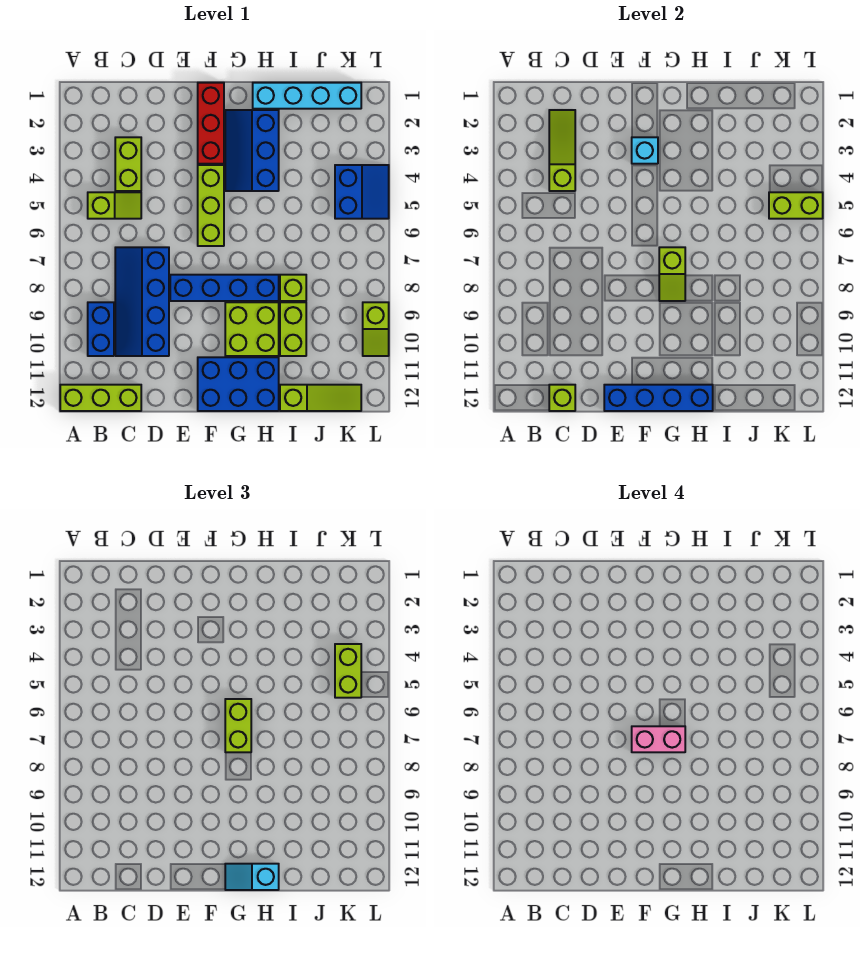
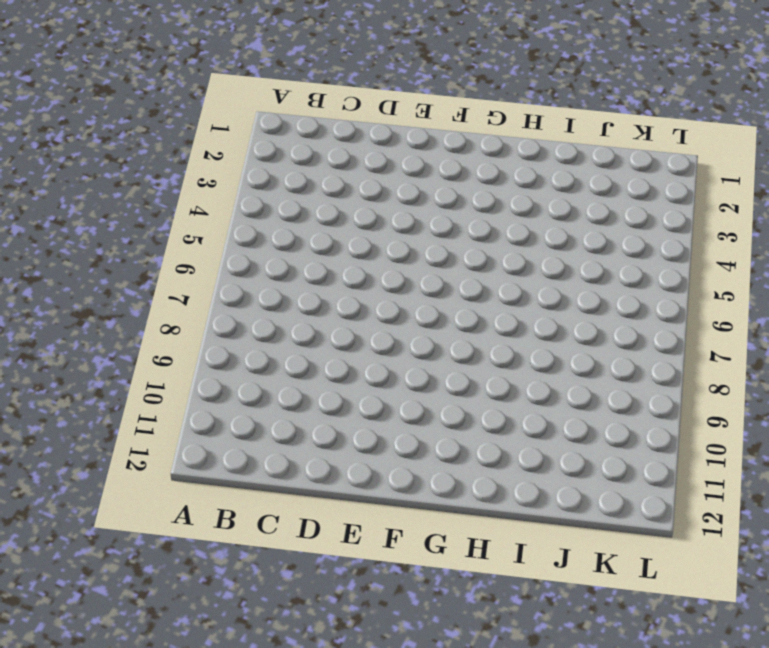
none -> lime brick A12:C12 level 1
none -> lime slope B5:C5 level 1 top B
none -> blue brick B9:B10 level 1

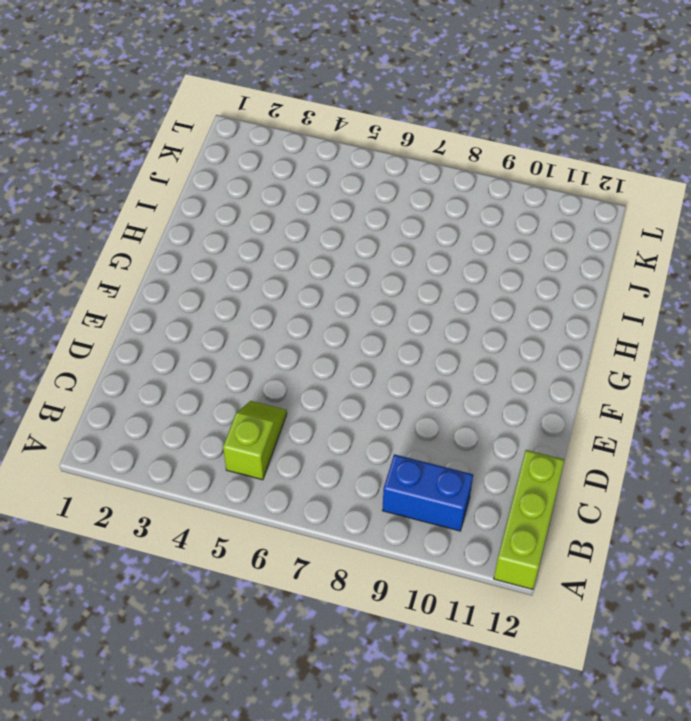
none -> lime brick C3:C4 level 1
none -> blue slope C7:D10 level 1 top D
none -> blue brick E8:H8 level 1

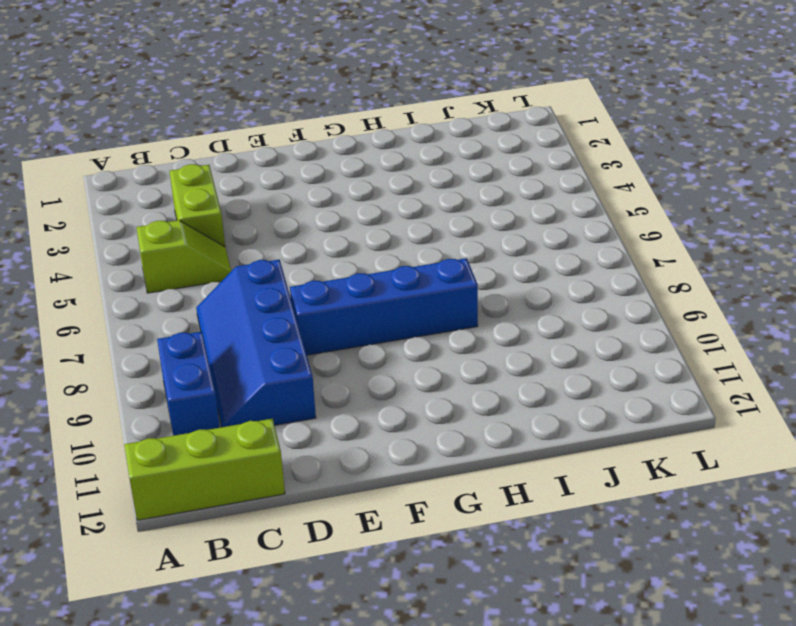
none -> red brick F1:F3 level 1
none -> lime brick F4:F6 level 1
none -> blue brick F11:H12 level 1

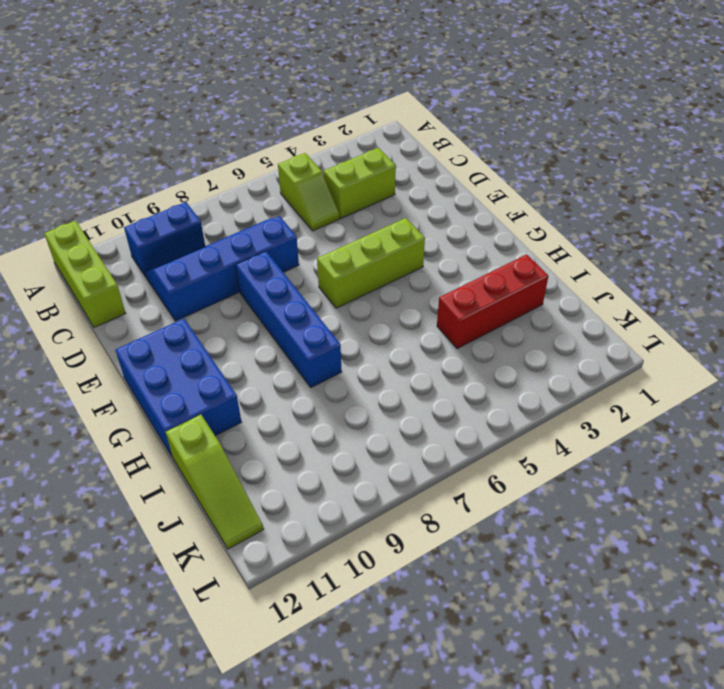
red brick I2:I4 level 1 -> red brick F1:F3 level 1
none -> blue slope G2:H4 level 1 top H
none -> lime brick G9:H10 level 1
none -> cyan brick H1:K1 level 1

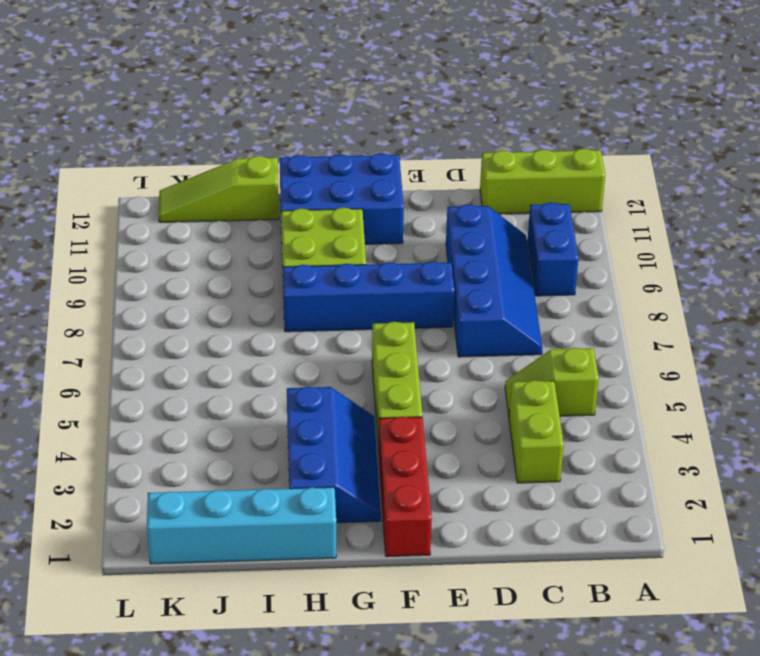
none -> lime brick I8 level 1
none -> lime brick I9:I10 level 1
none -> blue slope K4:L5 level 1 top K

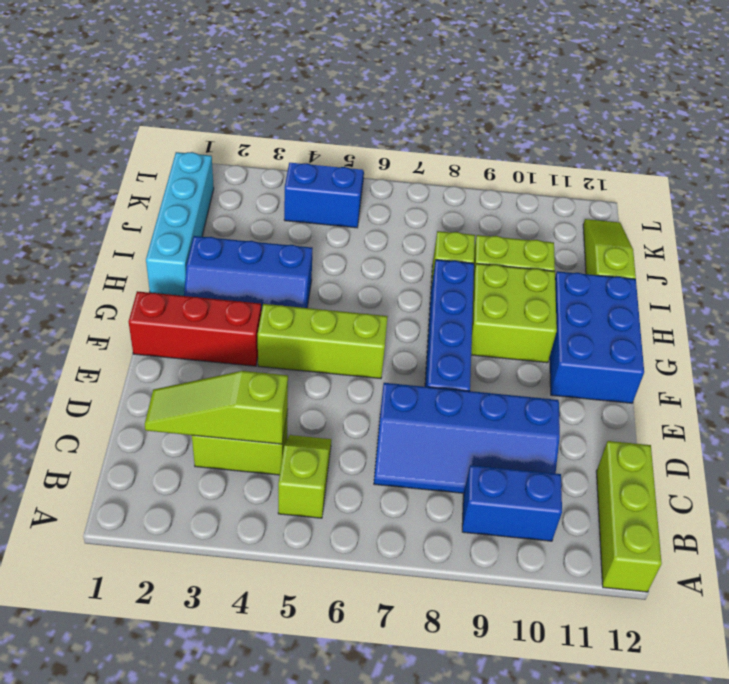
none -> lime slope L9:L10 level 1 top 9
none -> lime brick C12 level 2
none -> blue brick E12:H12 level 2

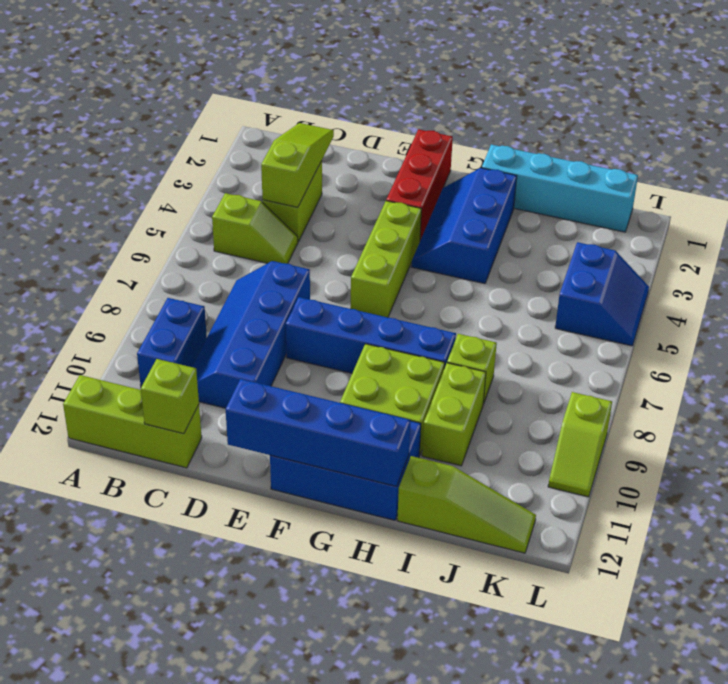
none -> cyan brick F3 level 2
none -> lime slope G7:G8 level 2 top 7
none -> lime brick K5:L5 level 2

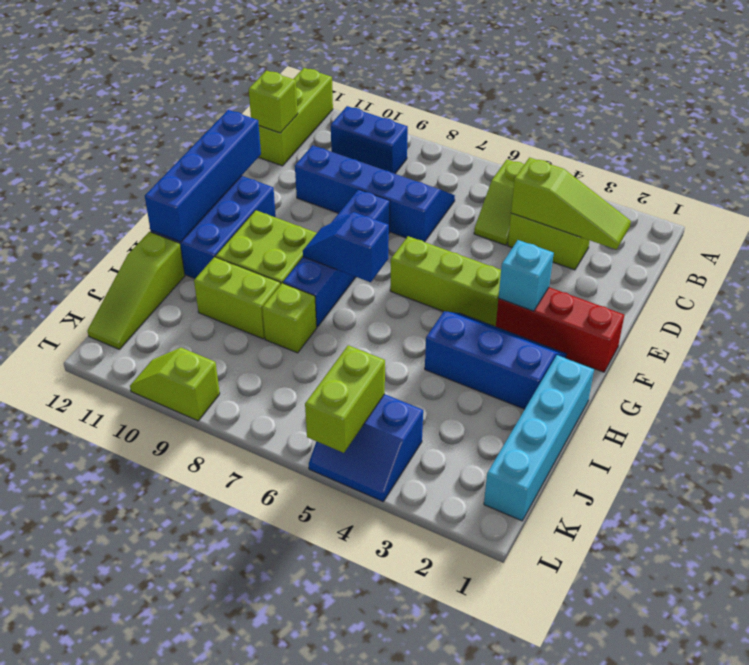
blue slope G7:G8 level 2 top 7 -> lime slope G7:G8 level 2 top 7
none -> lime brick G6:G7 level 3
none -> cyan slope G12:H12 level 3 top H
none -> lime brick K4:K5 level 3

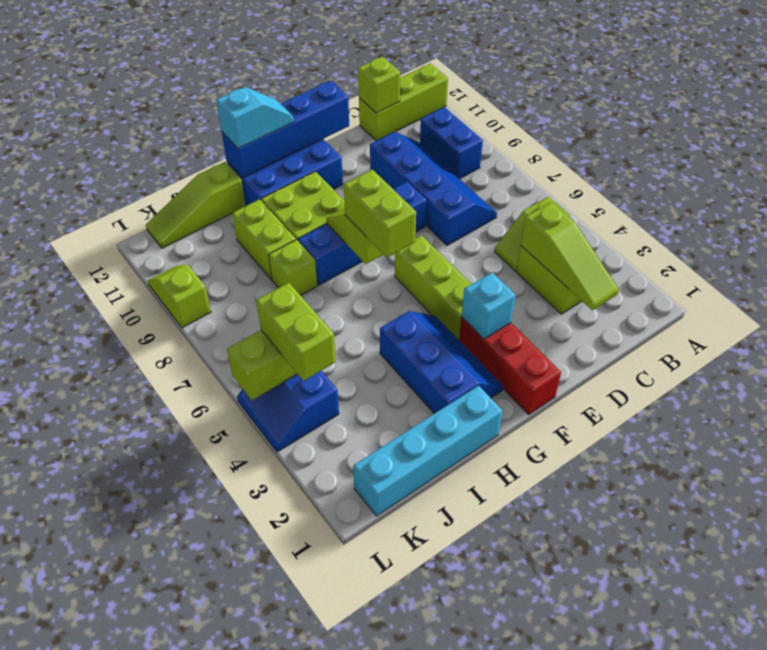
none -> pink brick F7:G7 level 4

